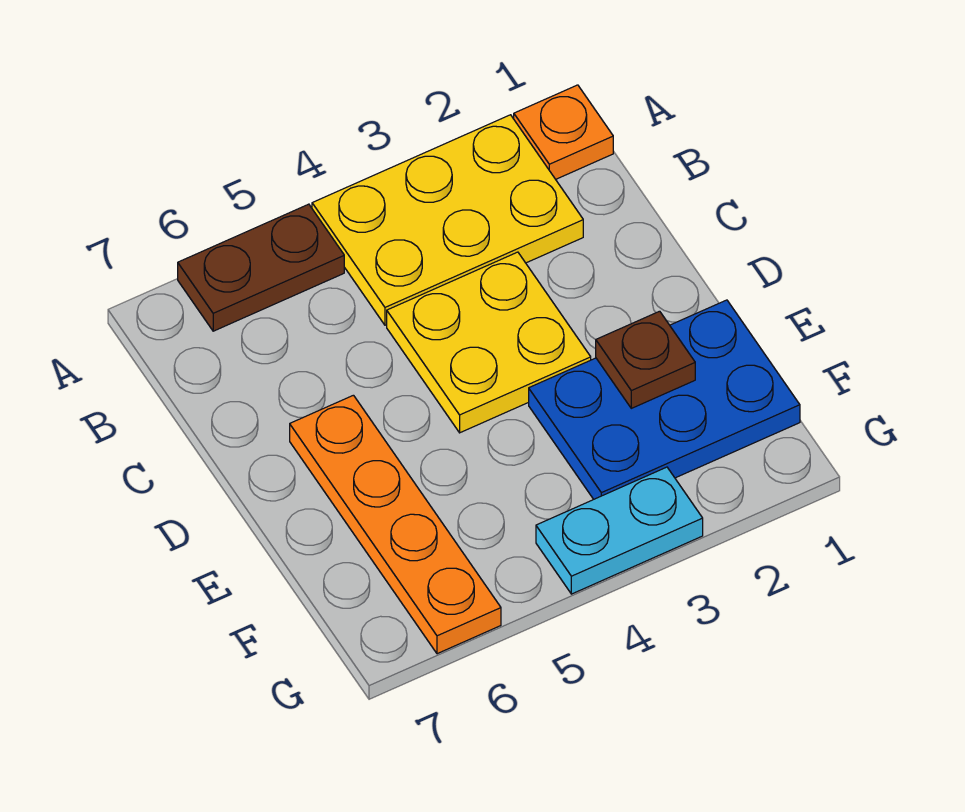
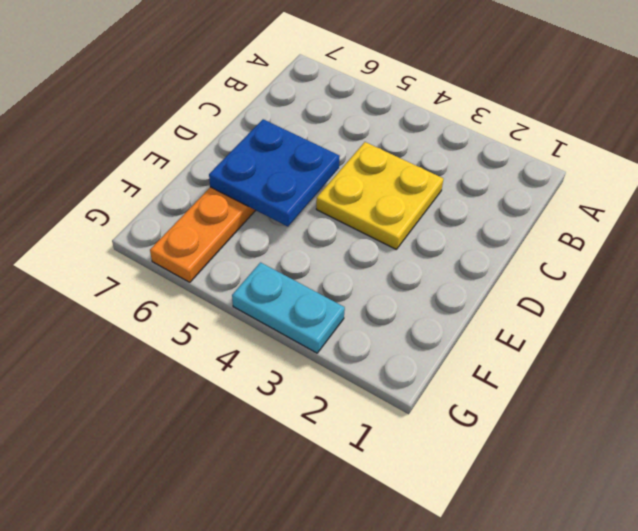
blue plate D5:E6 level 2 -> none
none -> orange plate A1 level 1
none -> yellow plate A2:B4 level 1

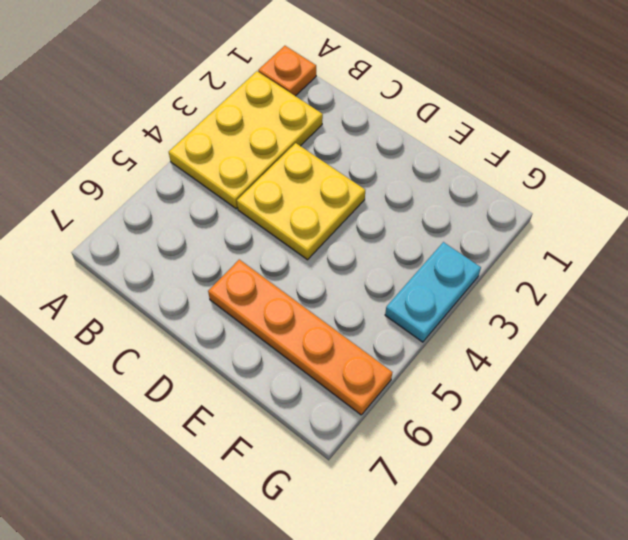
none -> brown plate A5:A6 level 1
none -> blue plate E1:F3 level 1

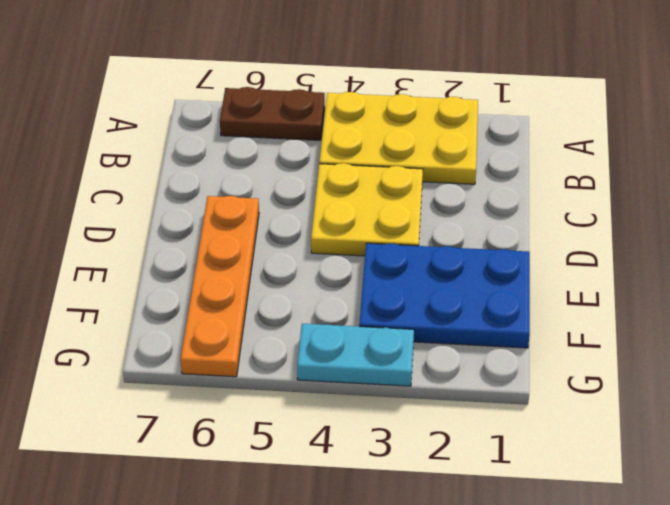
none -> orange plate A1 level 1
none -> brown plate E2 level 2

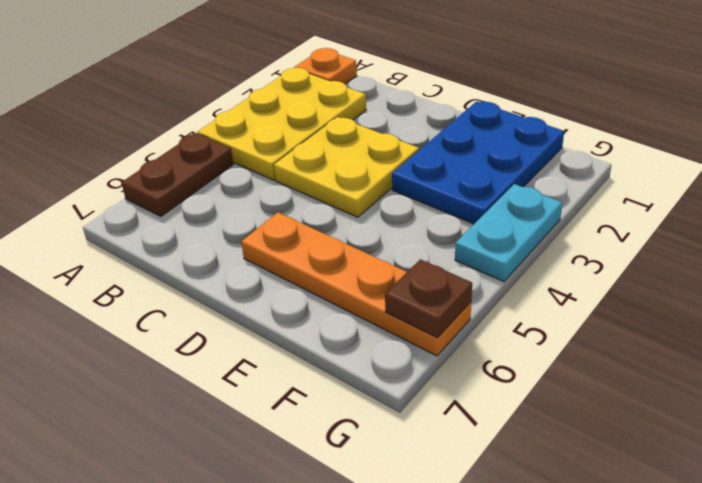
brown plate G6 level 2 -> brown plate E2 level 2

